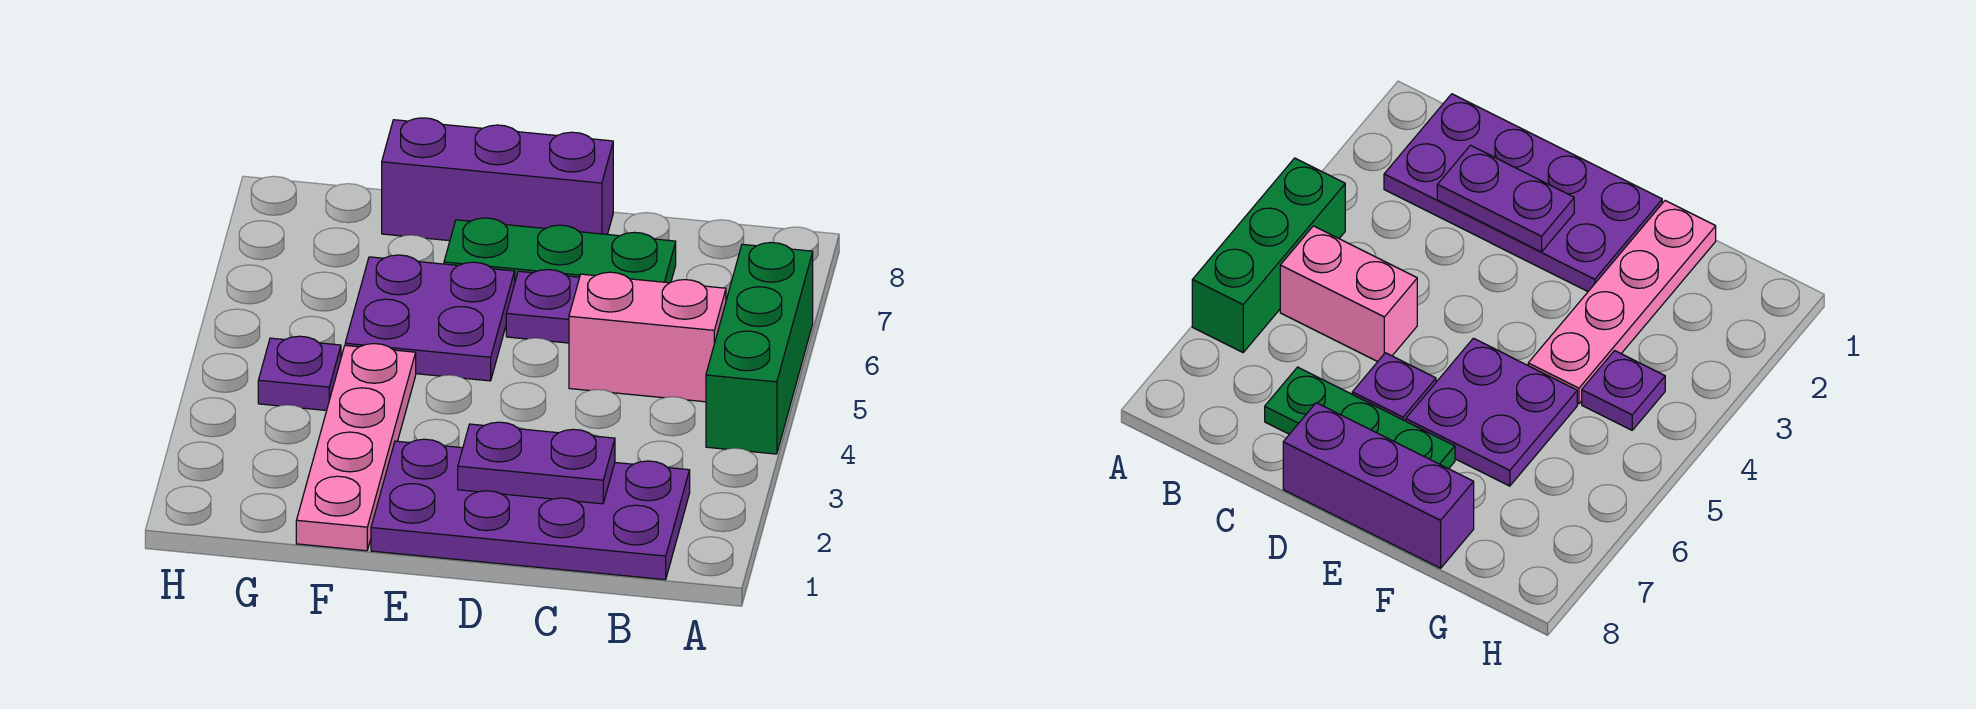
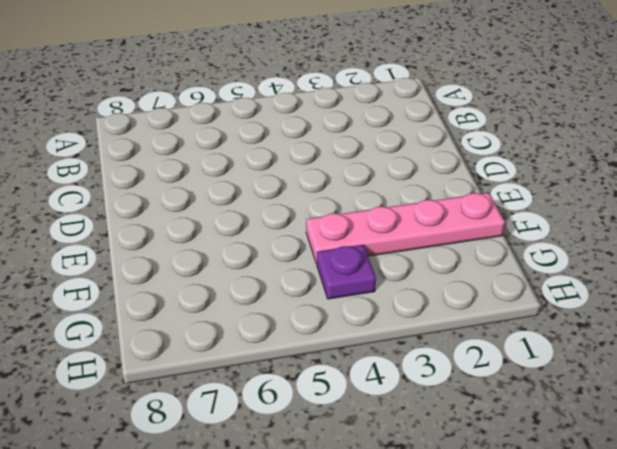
none -> green brick A4:A6 level 1
none -> purple plate B1:E2 level 1

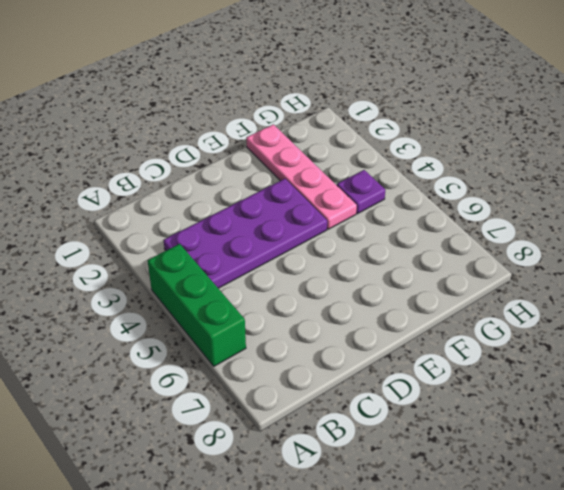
purple plate B3:E4 level 1 -> purple plate B1:E2 level 1
none -> pink brick B5:C5 level 1
none -> green plate C7:E7 level 1

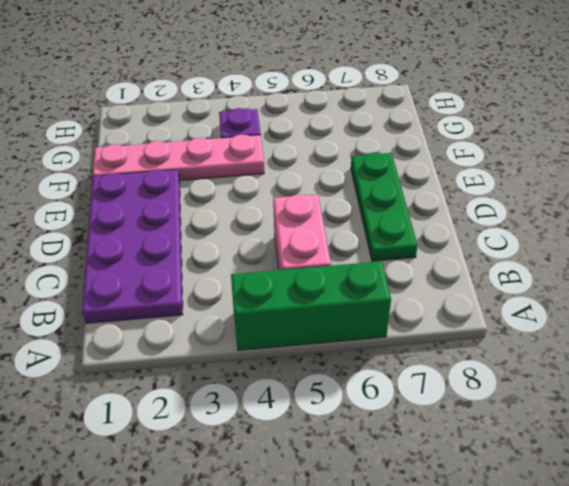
none -> purple plate D6 level 1
none -> purple brick D8:F8 level 1

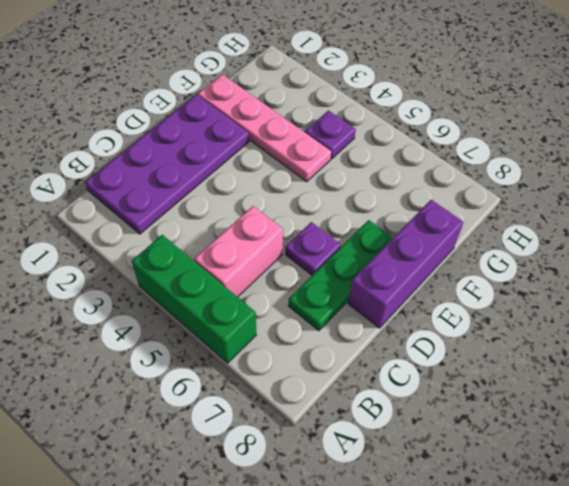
none -> purple plate E5:F6 level 1
none -> purple plate C2:D2 level 2

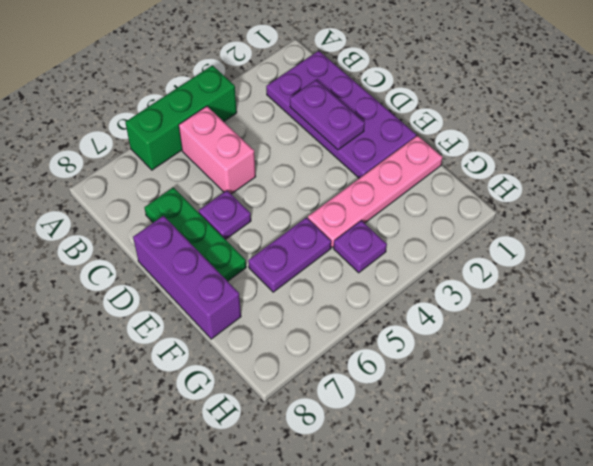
purple plate F5:F6 level 1 -> purple plate E5:F6 level 1

